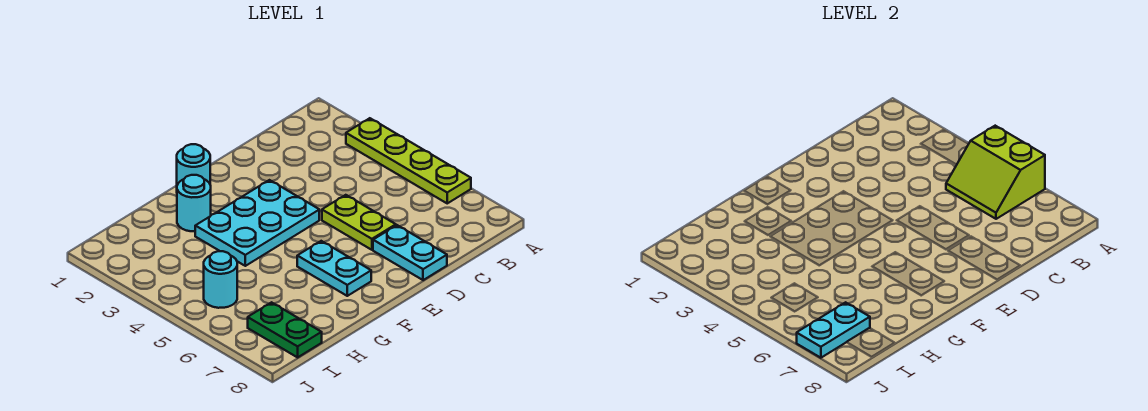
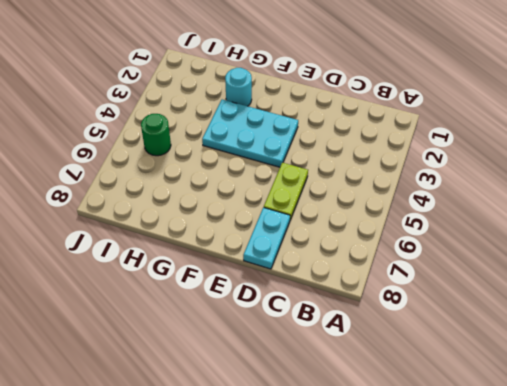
green round brick I5 level 1 -> cyan round brick I5 level 1
none -> lime plate A3:A6 level 1
none -> cyan round brick F1 level 1

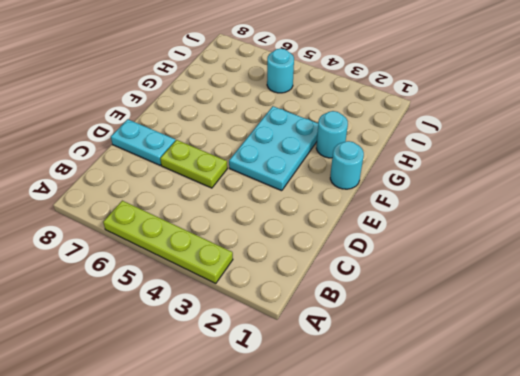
none -> cyan plate F6:F7 level 1
none -> green plate I7:I8 level 1

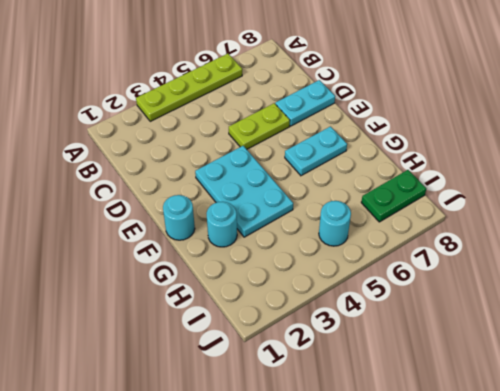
none -> lime slope A5:B6 level 2 top A
none -> cyan plate I7:J7 level 2

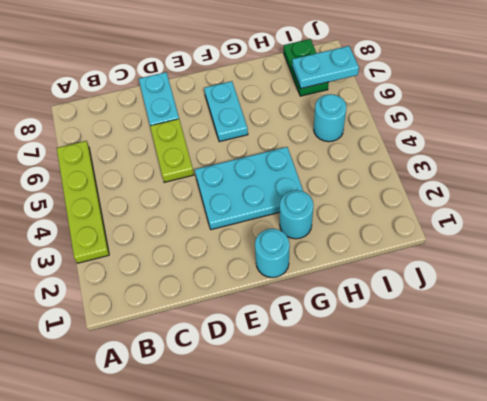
none -> lime slope A5:B6 level 2 top A

